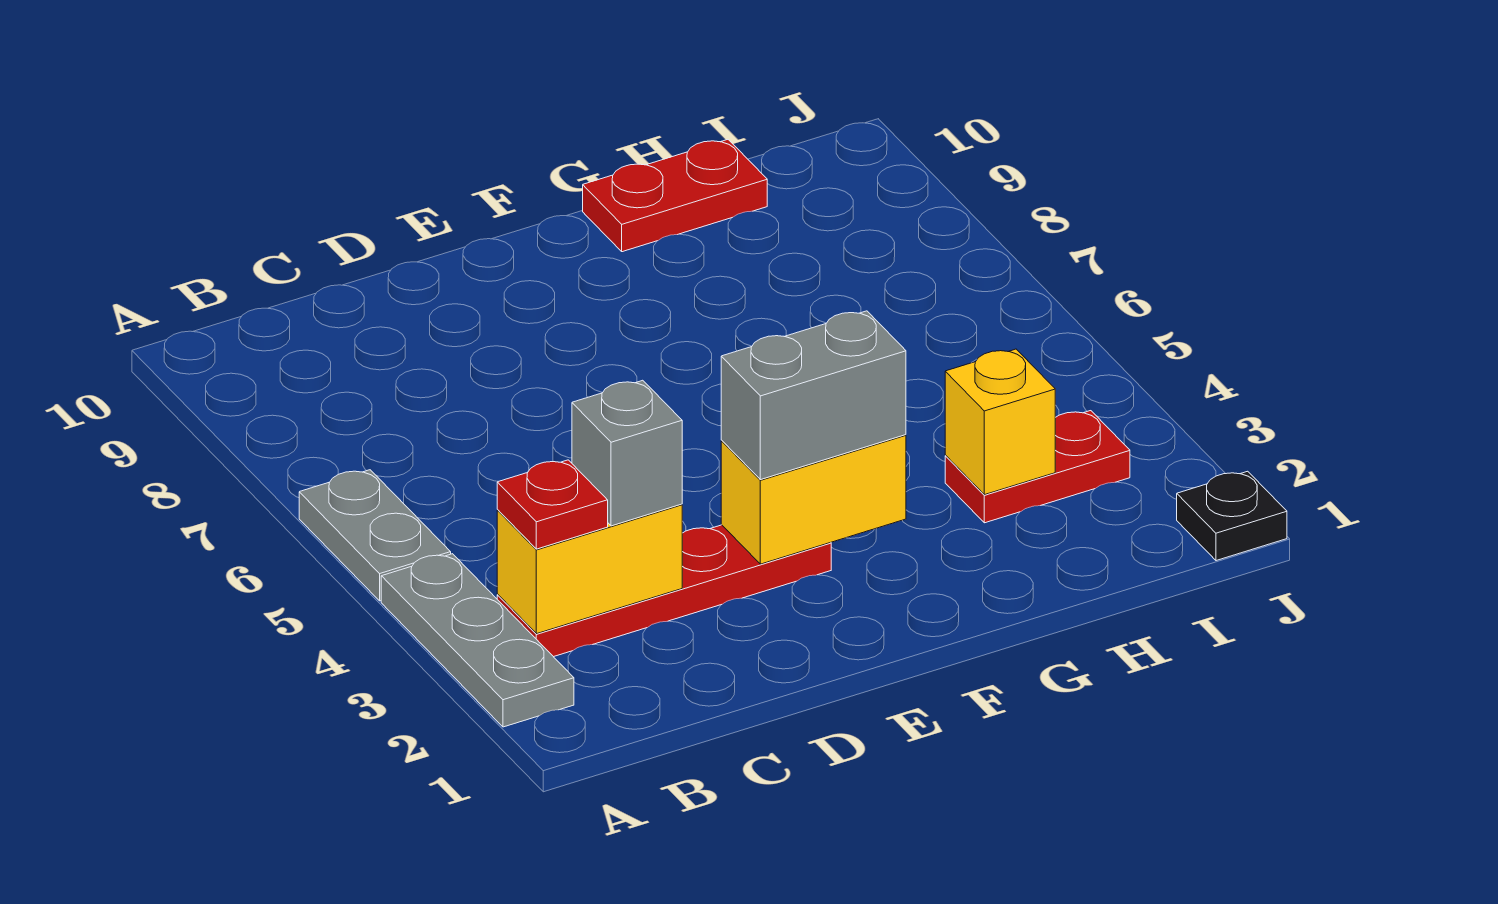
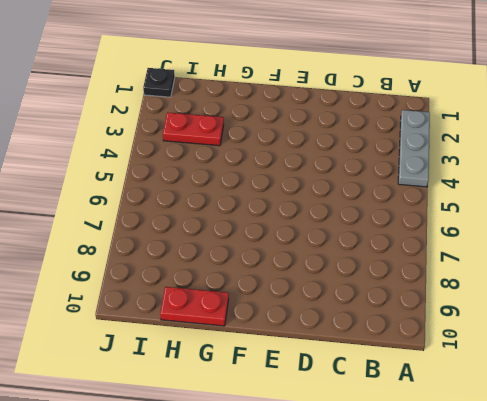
none -> grey plate A5:A6 level 1
none -> red plate B3:E3 level 1
none -> yellow brick B3:C3 level 2

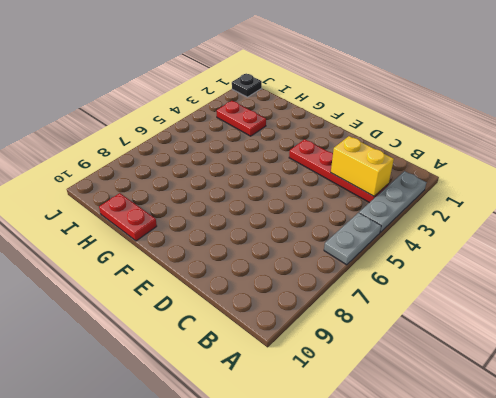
none -> yellow brick E3:F3 level 2
none -> yellow brick H3 level 2
none -> red plate B3 level 3

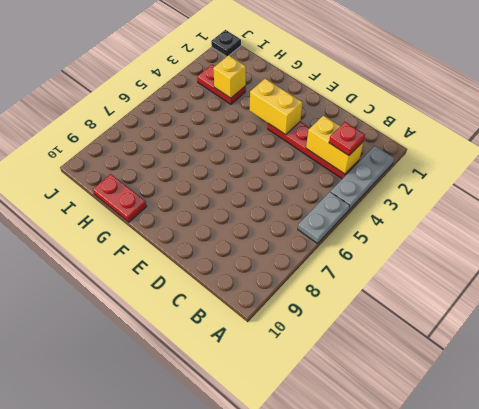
none -> grey brick C3 level 3
none -> grey brick E3:F3 level 3

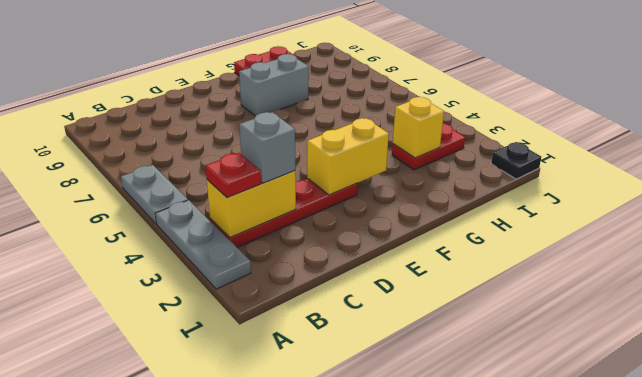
grey brick F8:G8 level 1 -> grey brick E3:F3 level 3

